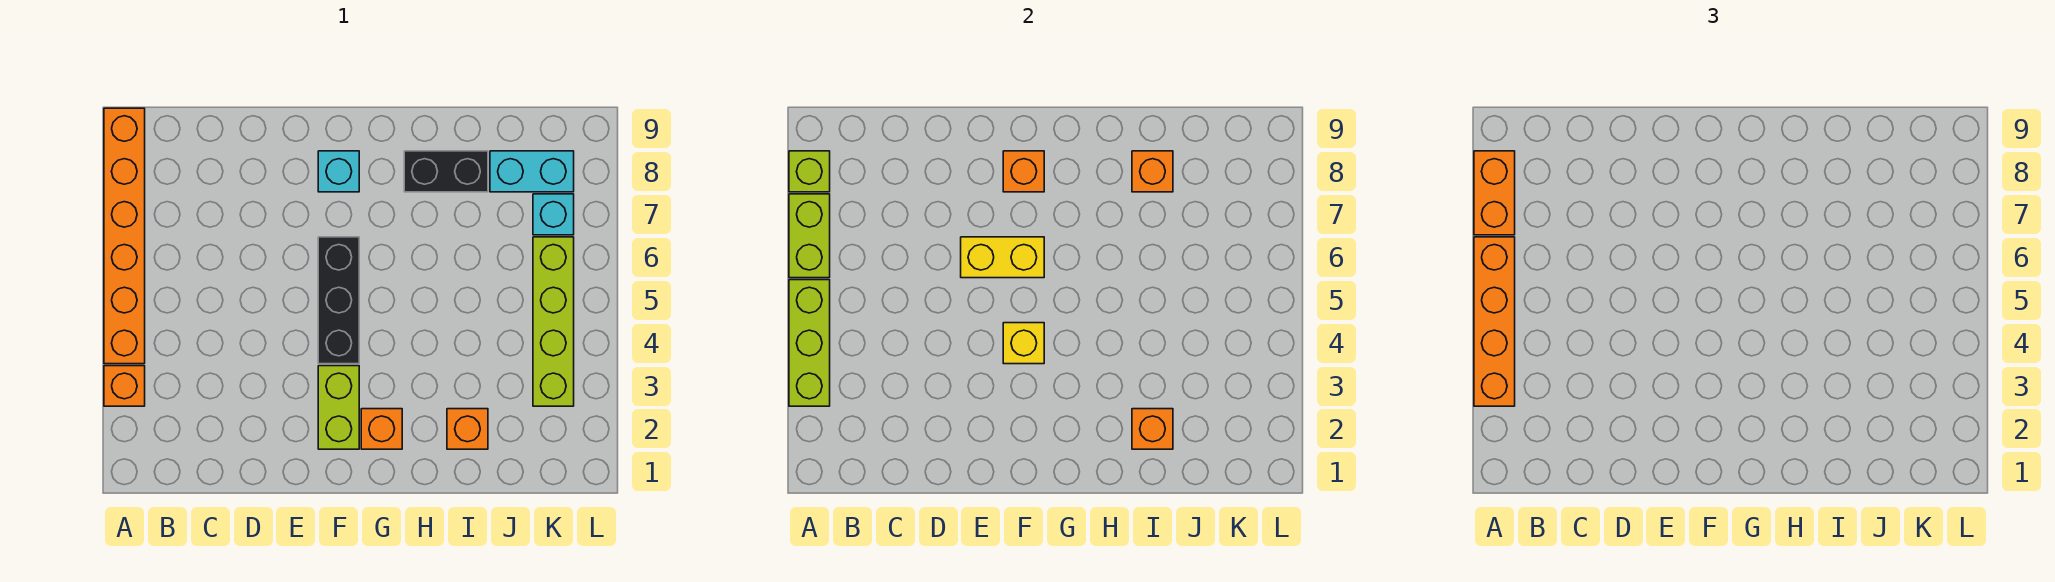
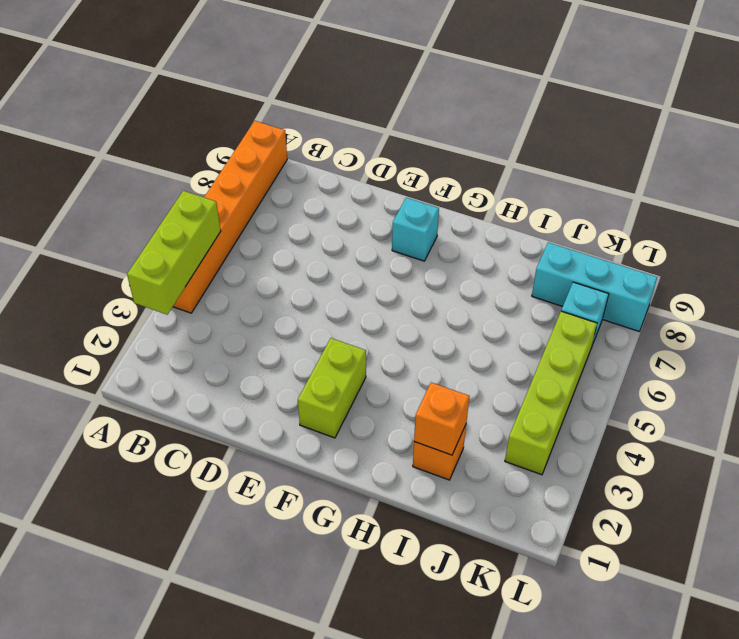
cyan brick J8:L8 level 1 -> cyan brick J8:K8 level 1
none -> orange brick A3 level 1
none -> black brick F4:F6 level 1
none -> orange brick G2 level 1

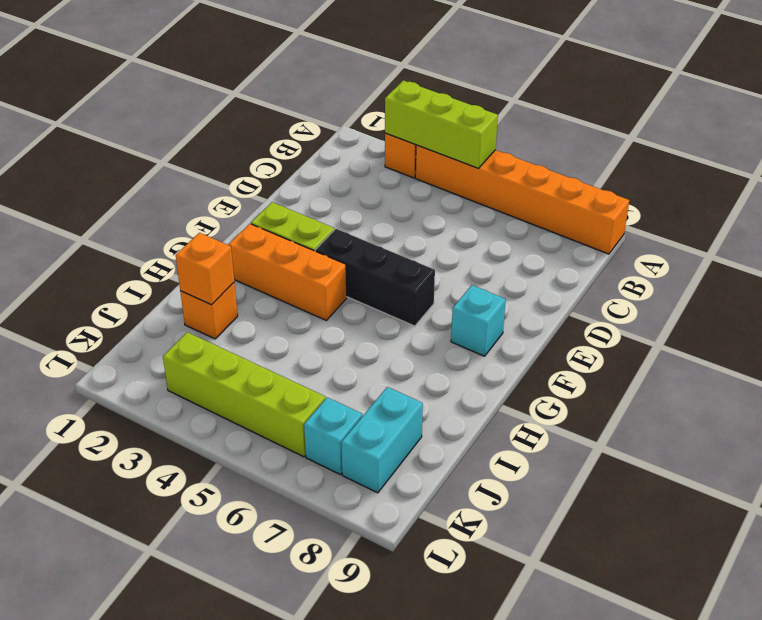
orange brick G2:G4 level 1 -> orange brick G2 level 1
none -> black brick H8:I8 level 1
none -> lime brick A6:A7 level 2
none -> lime brick A8 level 2

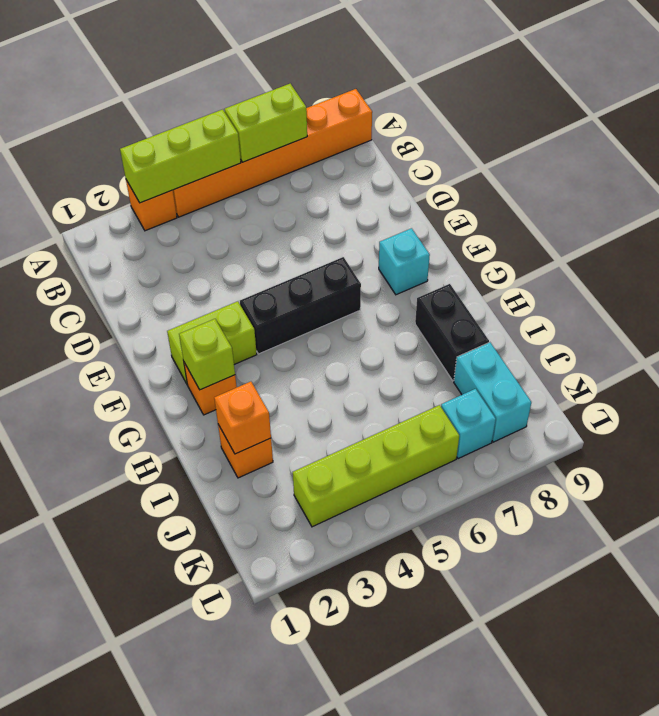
lime brick G2 level 2 -> lime brick A8 level 2
none -> yellow brick E6:F6 level 2
none -> yellow brick F4 level 2
none -> orange brick F8 level 2

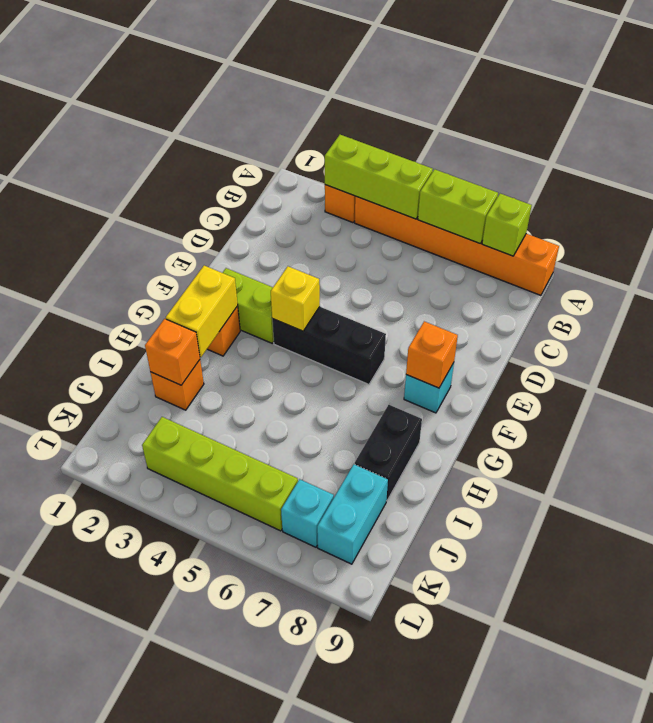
yellow brick G2:H2 level 2 -> yellow brick E6:F6 level 2
none -> orange brick I8 level 2
none -> orange brick A3:A6 level 3
none -> orange brick A7:A8 level 3

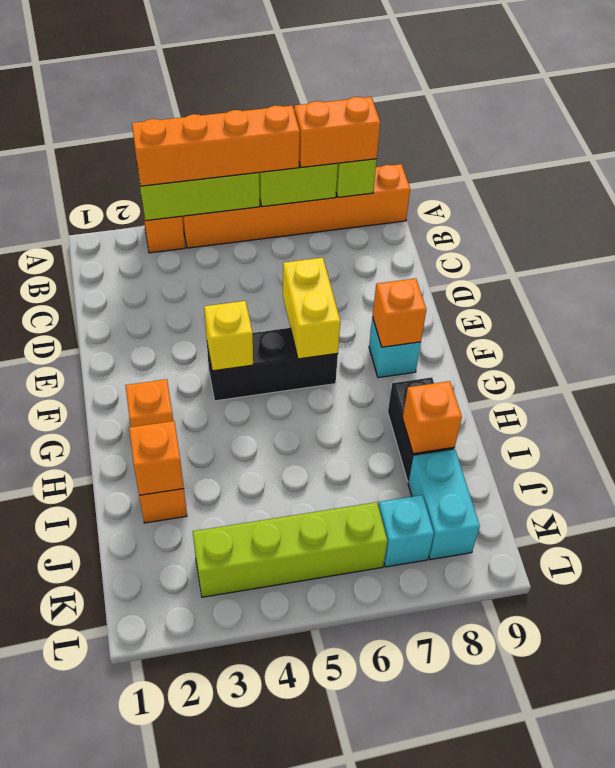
none -> lime brick F2:F3 level 1

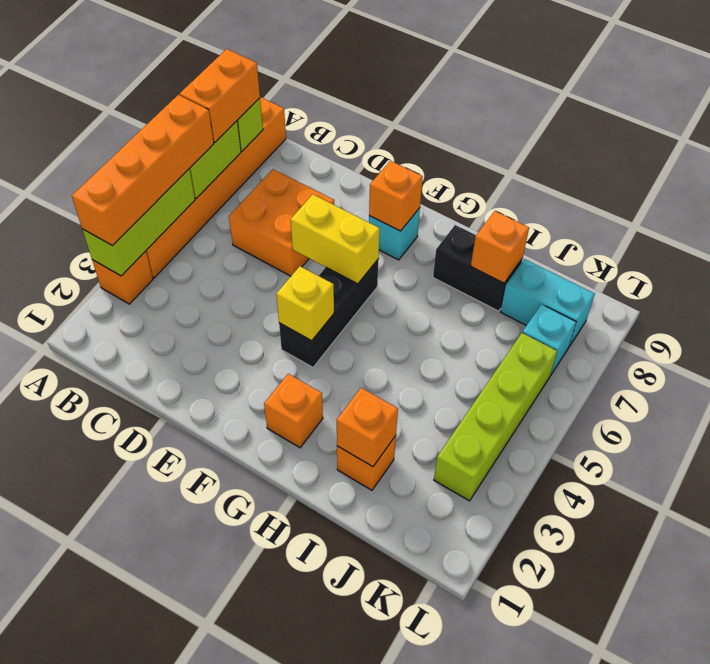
orange brick C6:D7 level 1 -> none
none -> lime brick F2:F3 level 1

